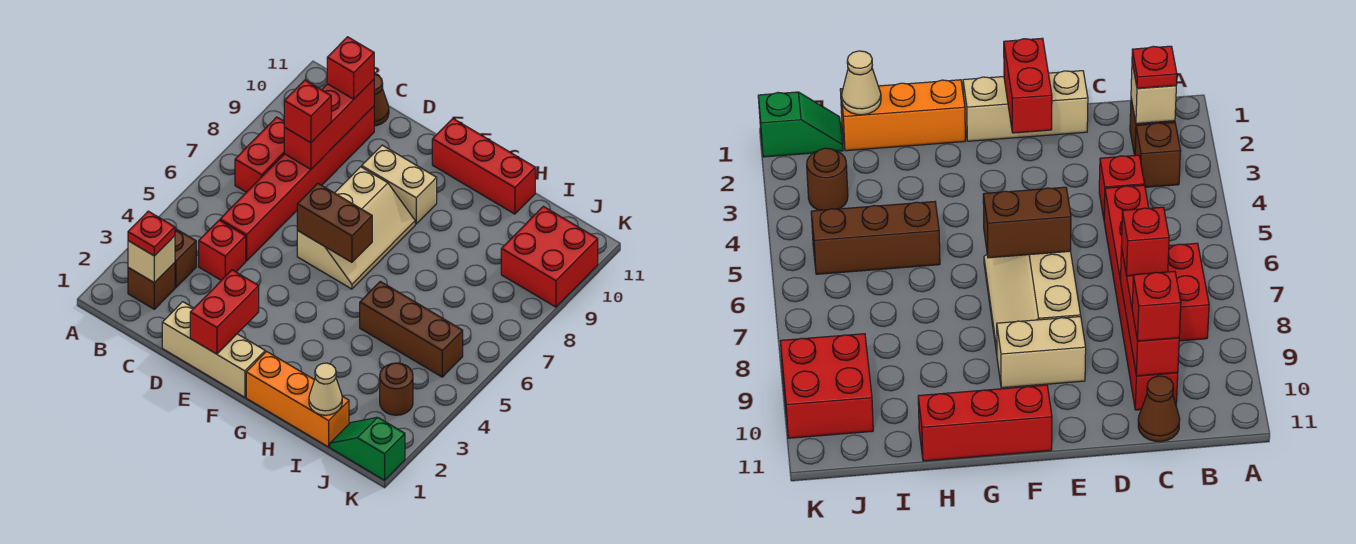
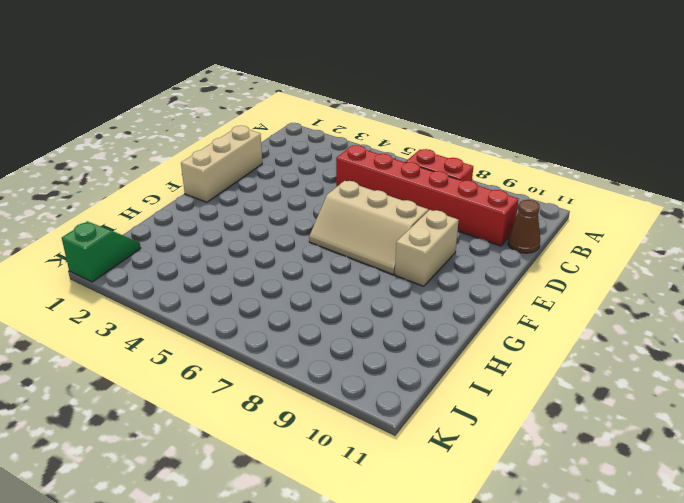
none -> brown brick B2 level 1
none -> brown brick B3 level 1
none -> red brick C4 level 1

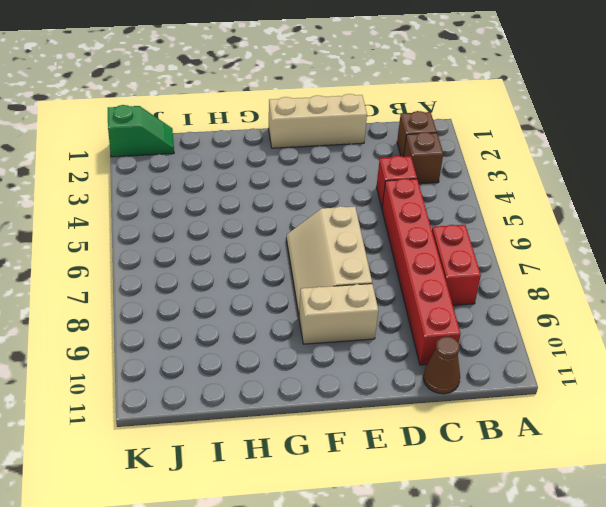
none -> red brick F11:H11 level 1
none -> orange brick G1:I1 level 1
none -> brown brick H5:J5 level 1

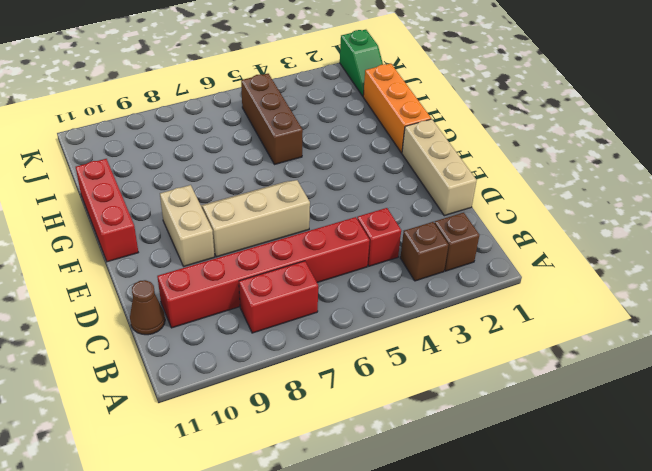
none -> brown round brick J3 level 1
none -> red brick J9:K10 level 1
none -> tan brick B2 level 2

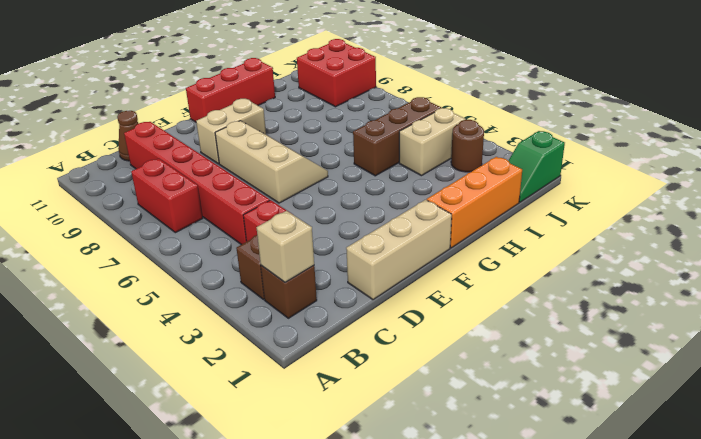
tan brick I4:J4 level 1 -> none
none -> red brick C8:C10 level 2
none -> red brick E1:E2 level 2
none -> brown brick E6:F6 level 2

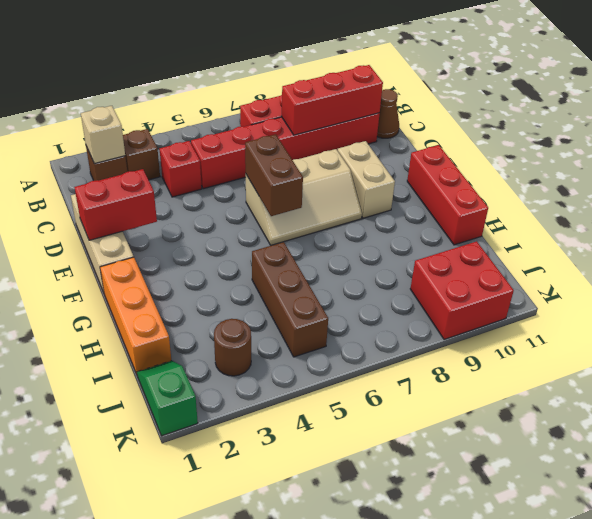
none -> tan cone I1 level 2
none -> red plate B2 level 3
none -> red brick C8 level 3

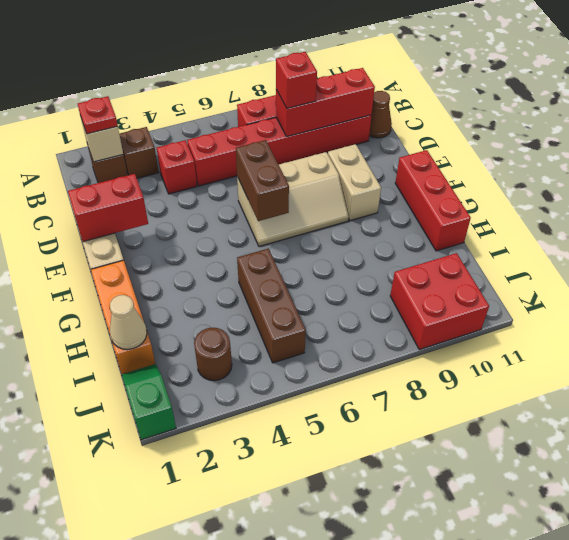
none -> red brick C10 level 3

